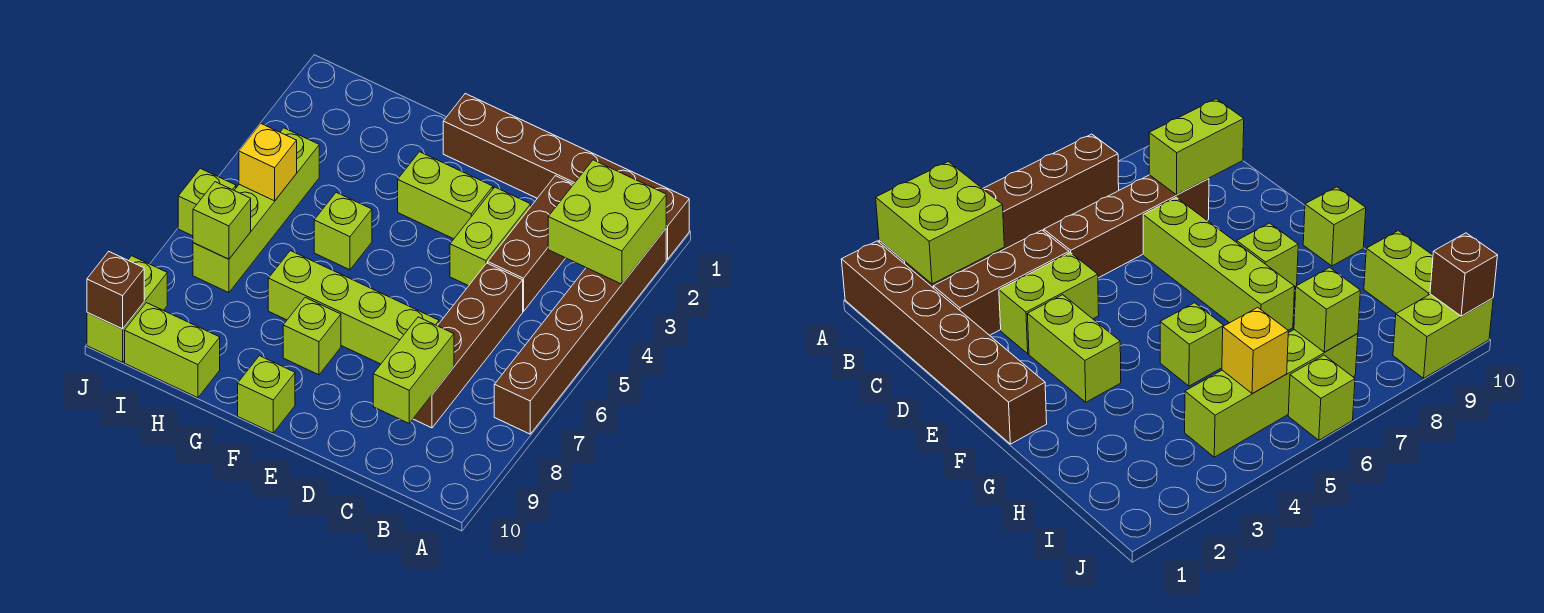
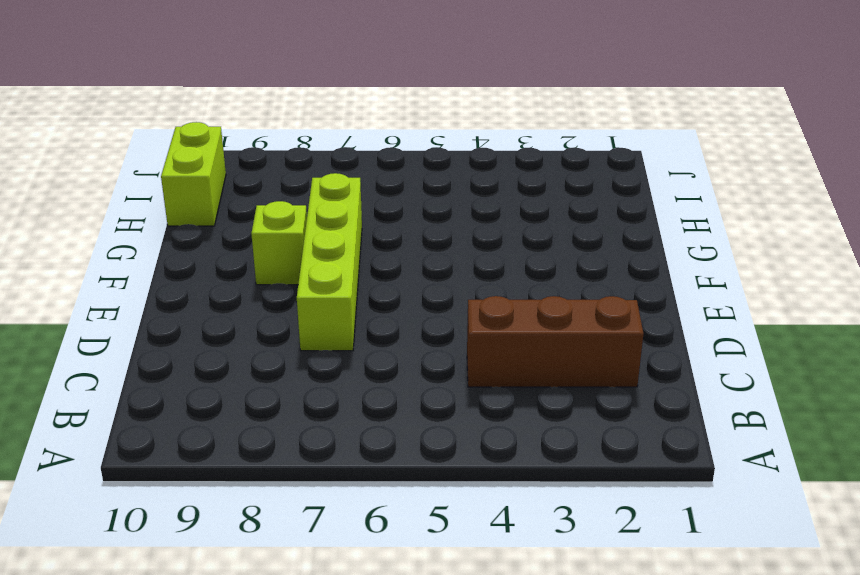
none -> brown brick A1:F1 level 1
none -> brown brick A2:A7 level 1
none -> brown brick C5:C8 level 1

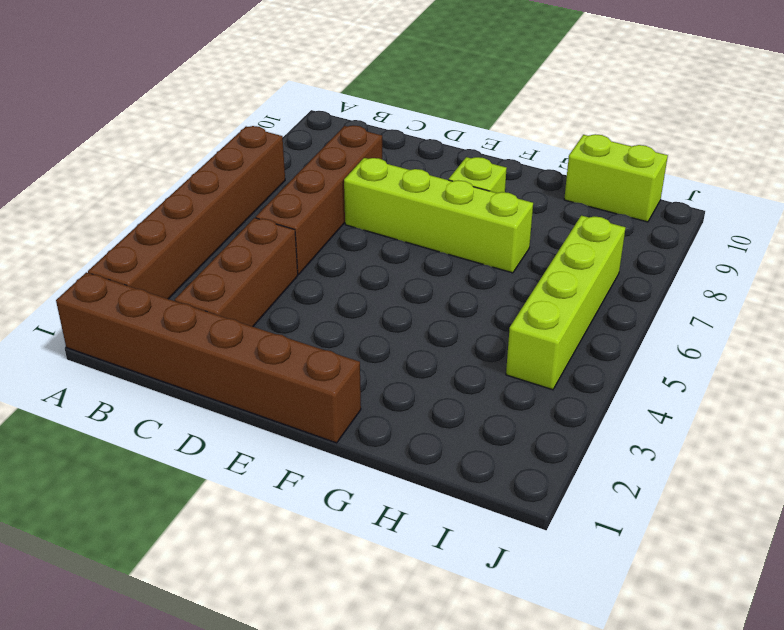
none -> lime brick D3:D4 level 1
none -> lime brick E3:F3 level 1
none -> lime brick F10 level 1

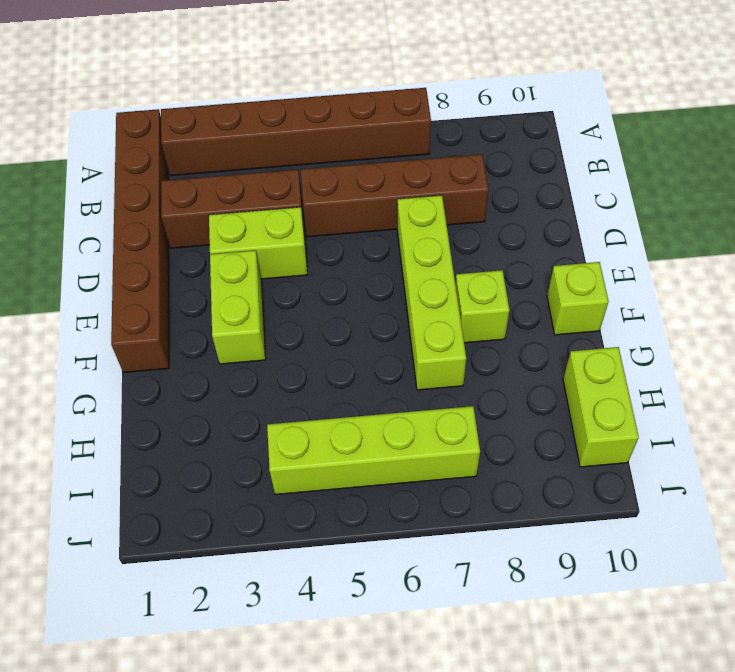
none -> lime brick G5 level 1
none -> lime brick J6 level 1
none -> lime brick J9:J10 level 1

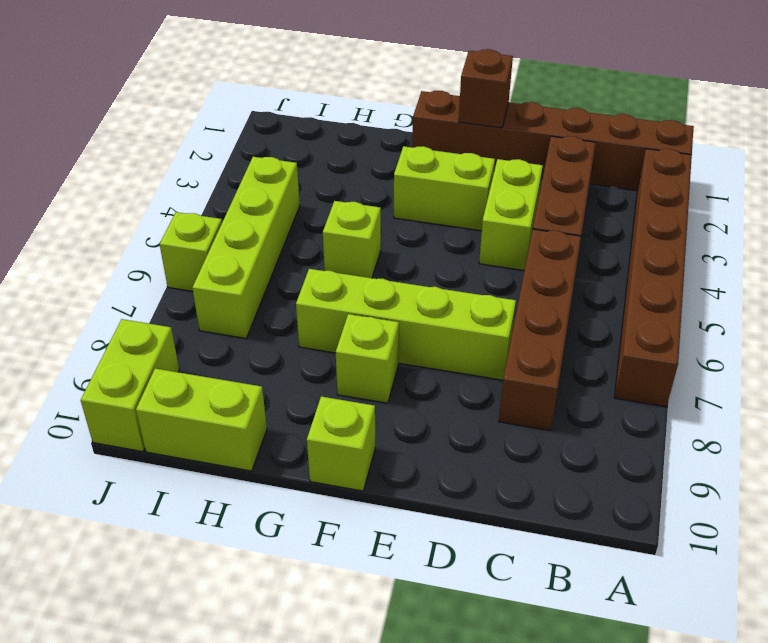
brown brick E1 level 2 -> brown brick J10 level 2
none -> lime brick A2:B3 level 2
none -> lime brick C8:C9 level 2
none -> yellow brick I5 level 2

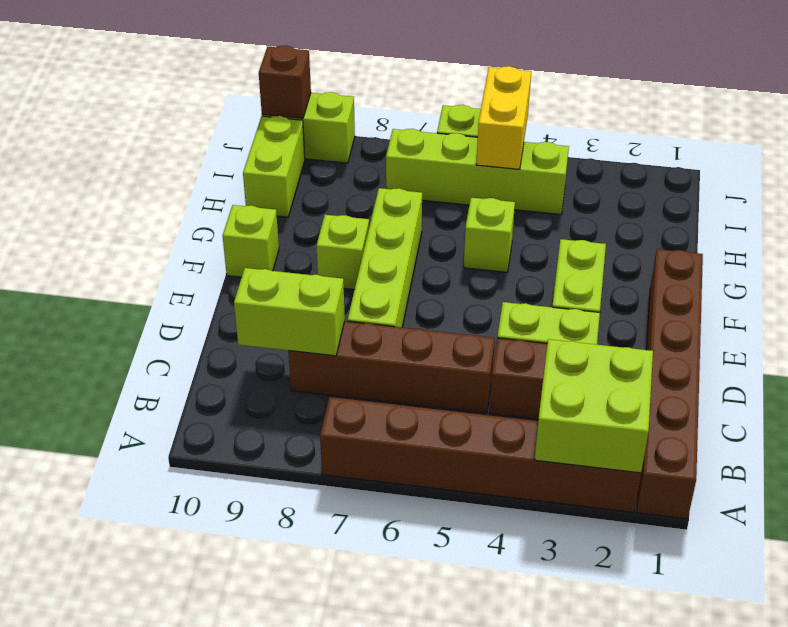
yellow brick I5:J5 level 2 -> yellow brick I5 level 2
none -> lime brick I7 level 2

